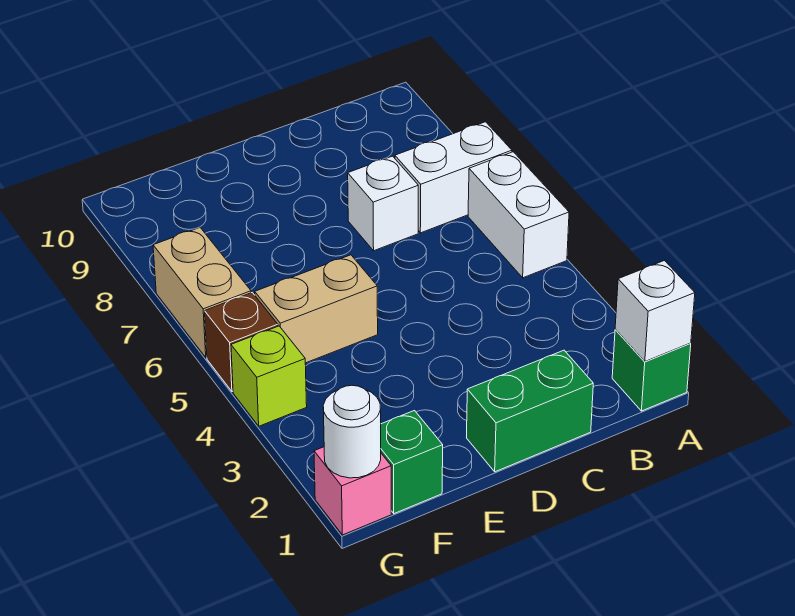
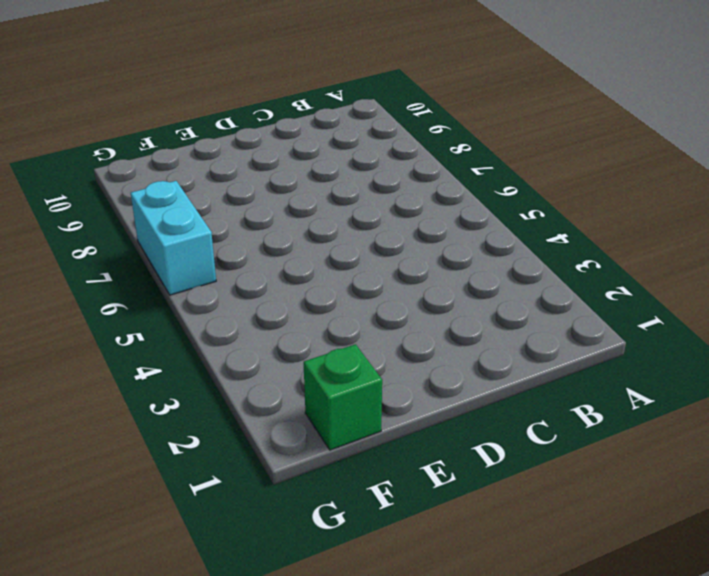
cyan brick G6:G7 level 1 -> tan brick G6:G7 level 1
none -> green brick A1 level 1
none -> white brick A5:A6 level 1
none -> white brick A7:B7 level 1

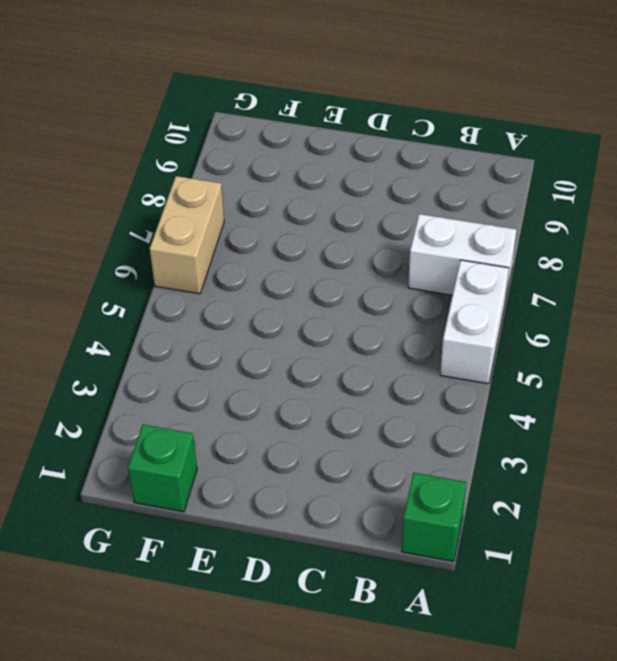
none -> green brick C1:D1 level 1
none -> white brick C7 level 1
none -> tan brick E5:F5 level 1

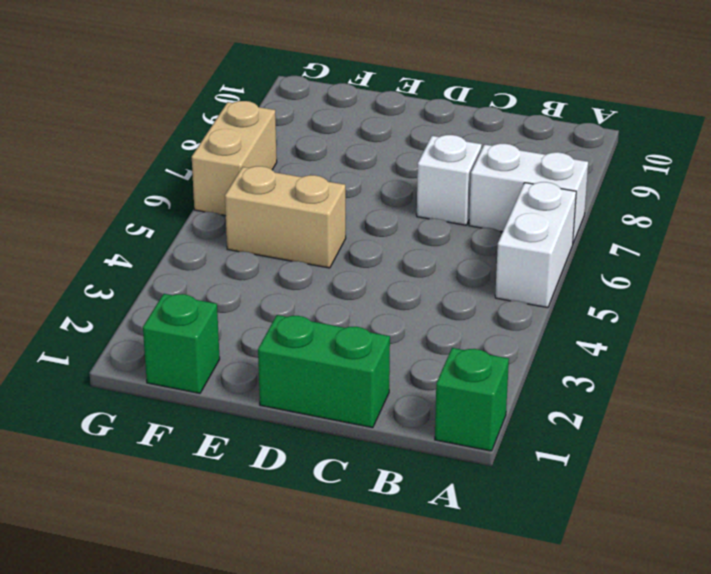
none -> pink brick G1 level 1
none -> lime brick G4 level 1
none -> brown brick G5 level 1

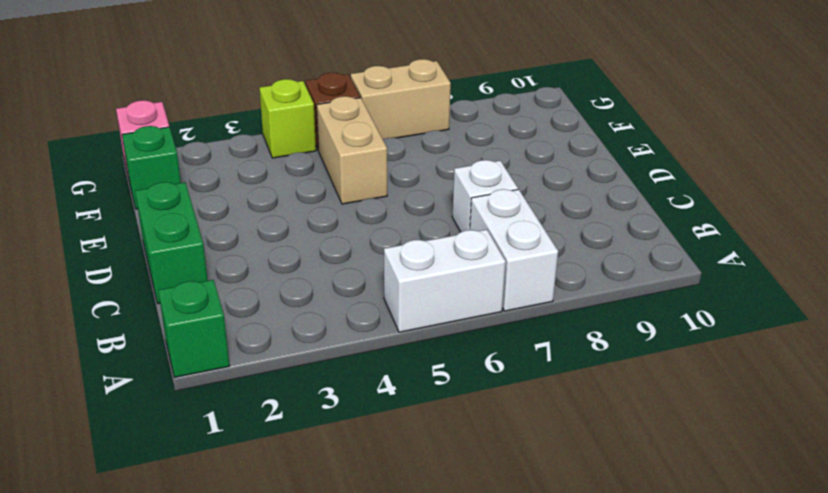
none -> white brick A1 level 2
none -> white round brick G1 level 2

